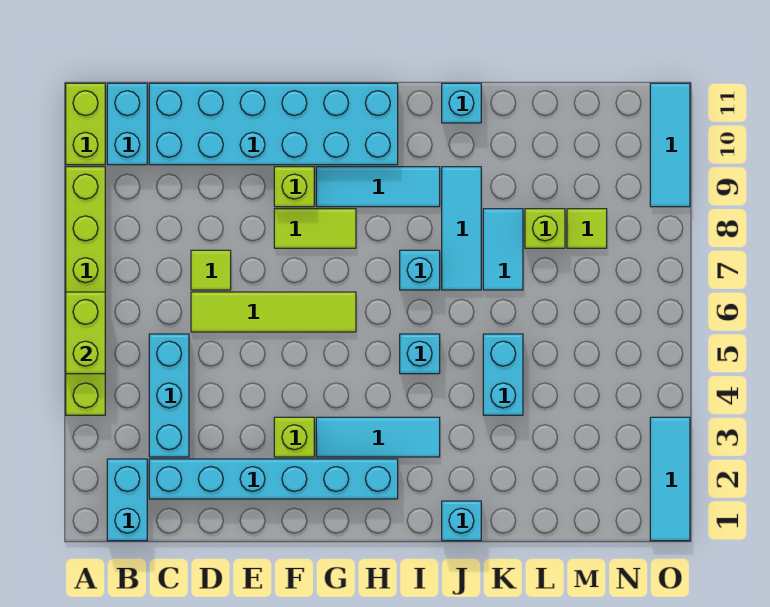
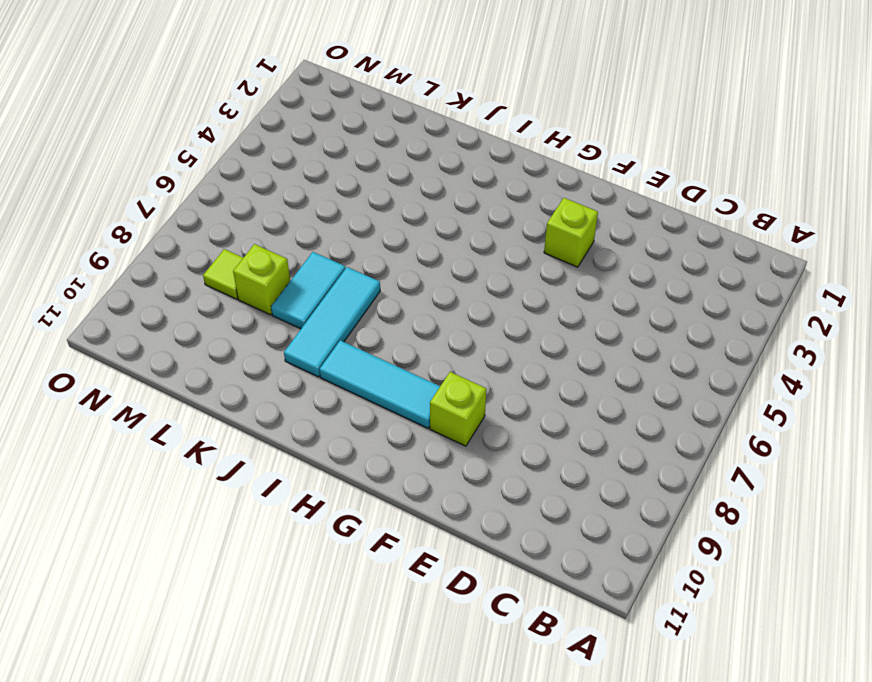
none -> lime brick A4:A9 level 1
none -> lime brick A10:A11 level 1
none -> cyan brick B1:B2 level 1

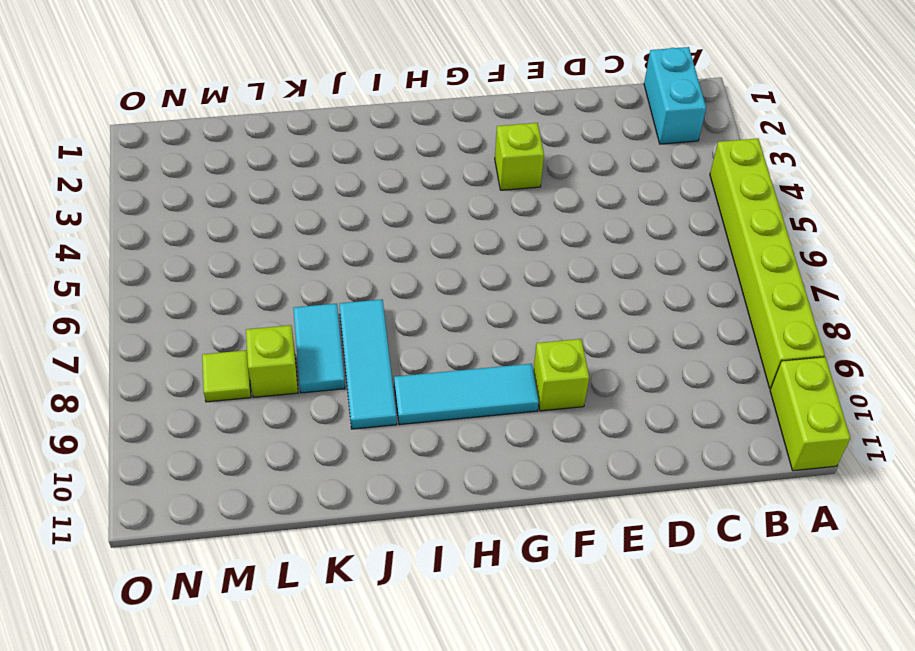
none -> cyan brick B10:B11 level 1
none -> cyan brick C2:H2 level 1
none -> cyan brick C3:C5 level 1

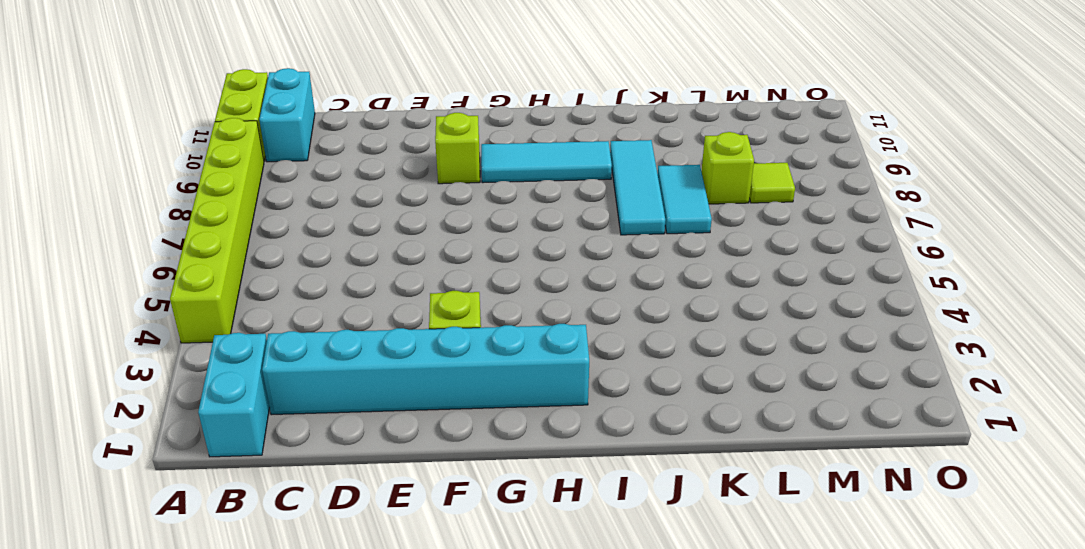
none -> cyan brick C3:C5 level 1
none -> cyan brick C10:H11 level 1
none -> lime tile D6:G6 level 1

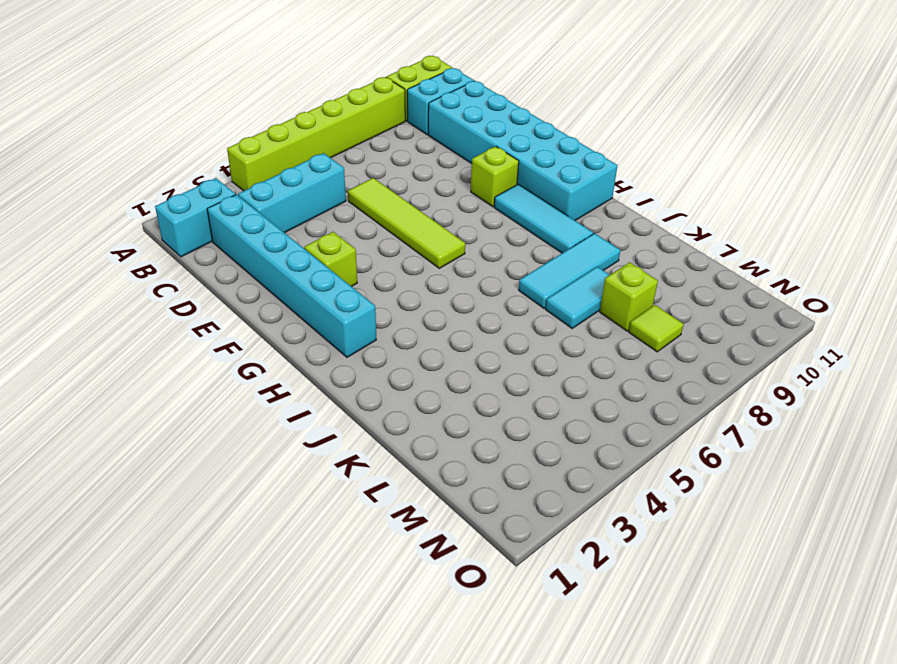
none -> lime tile D7 level 1
none -> lime tile F8:G8 level 1
none -> cyan tile G3:I3 level 1

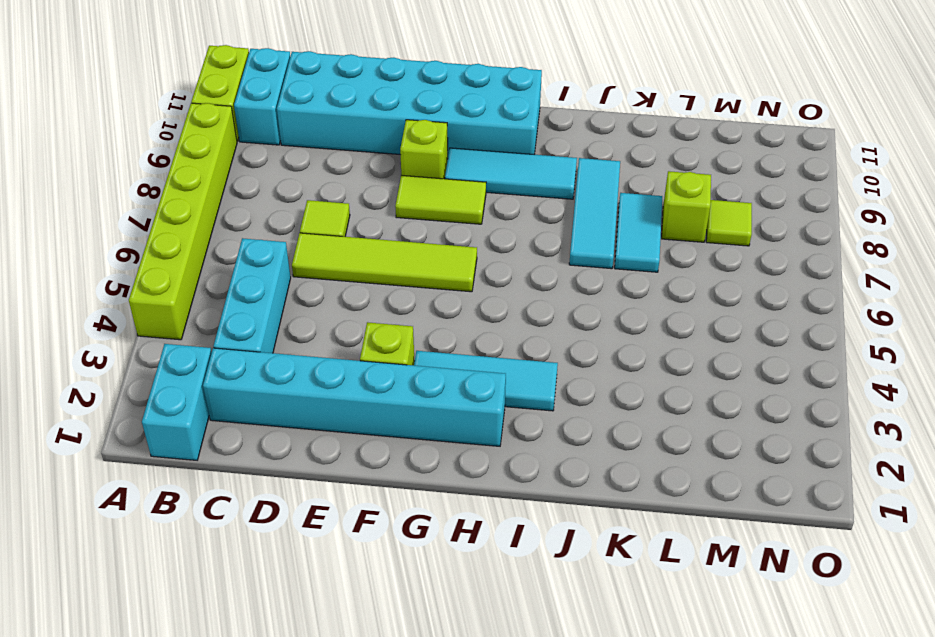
none -> cyan brick I5 level 1
none -> cyan brick I7 level 1
none -> cyan brick J1 level 1

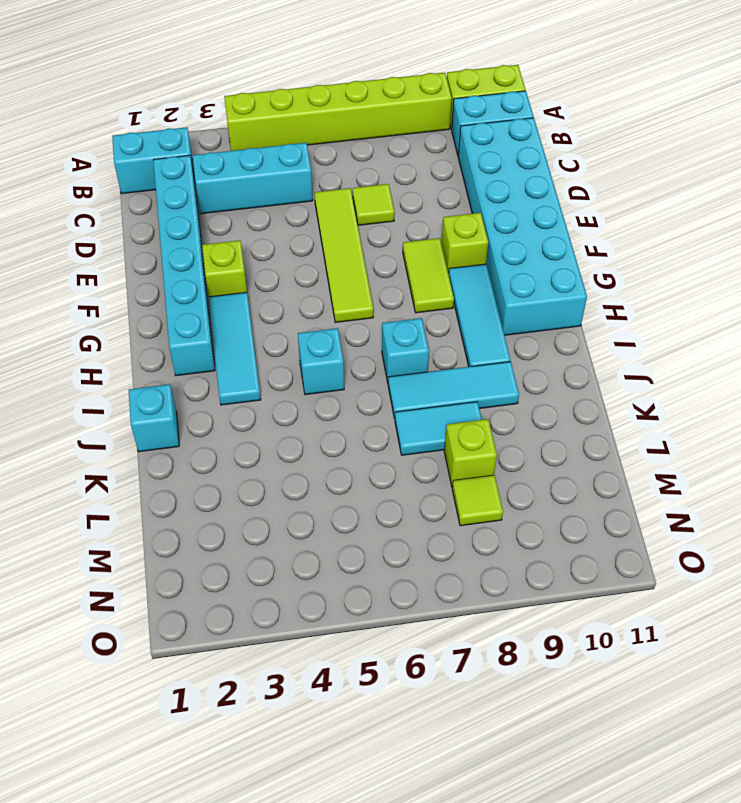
none -> cyan brick J11 level 1
none -> cyan brick K4:K5 level 1
none -> cyan tile O1:O3 level 1

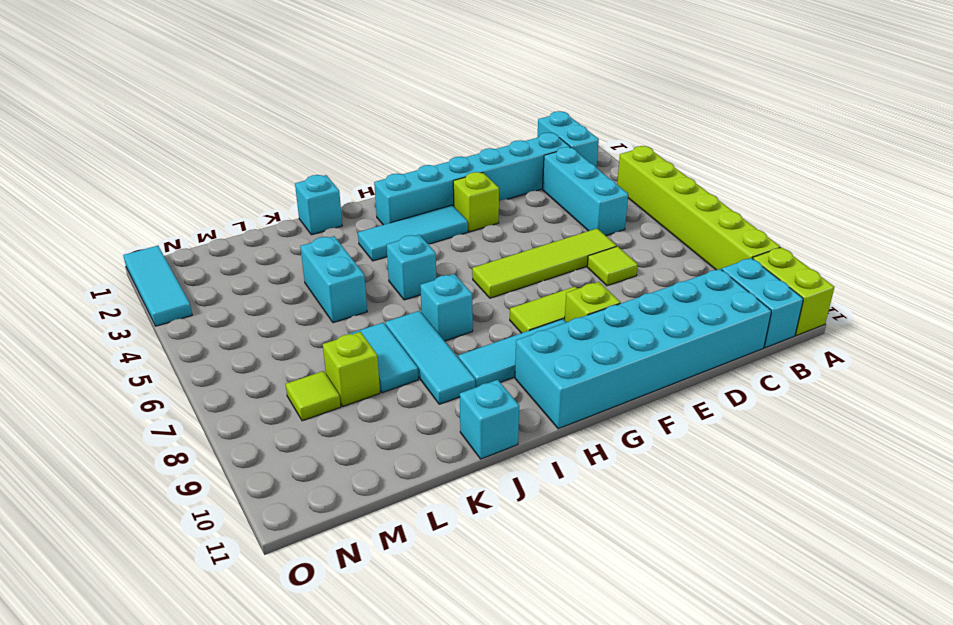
none -> cyan tile O9:O11 level 1
none -> lime brick A5:A6 level 2

